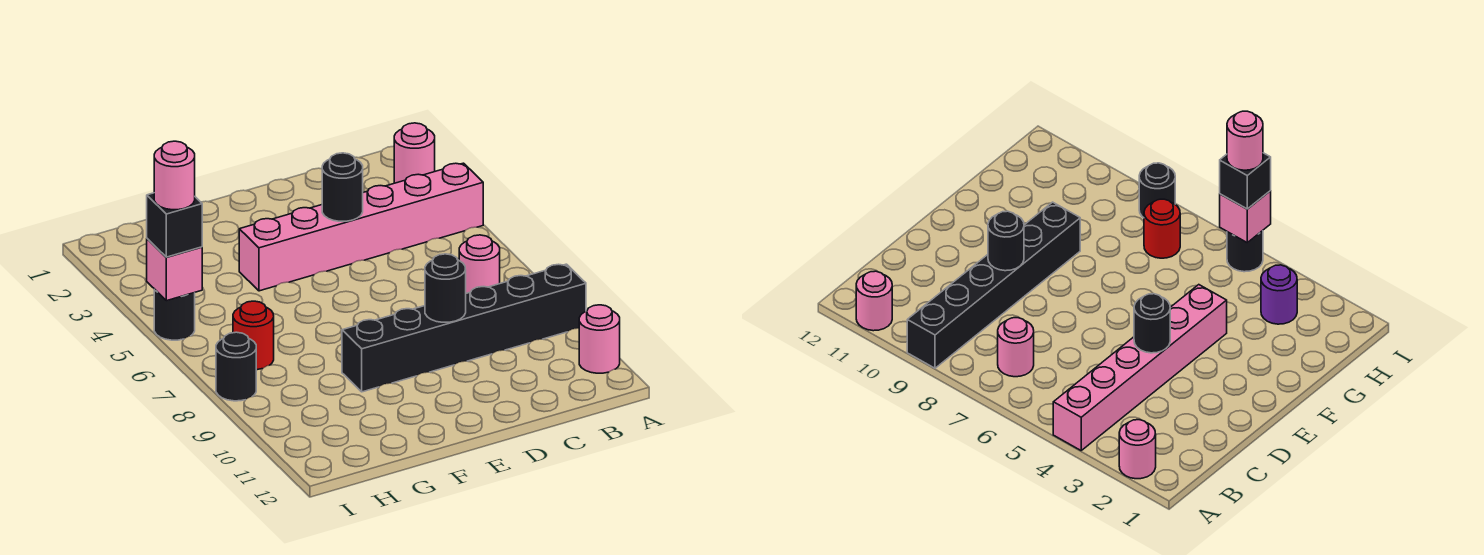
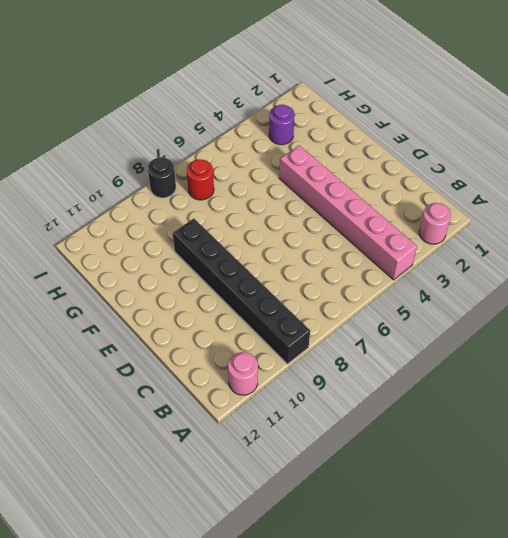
none -> pink round brick B7 level 1
none -> black round brick I5 level 1
none -> black round brick D4 level 2

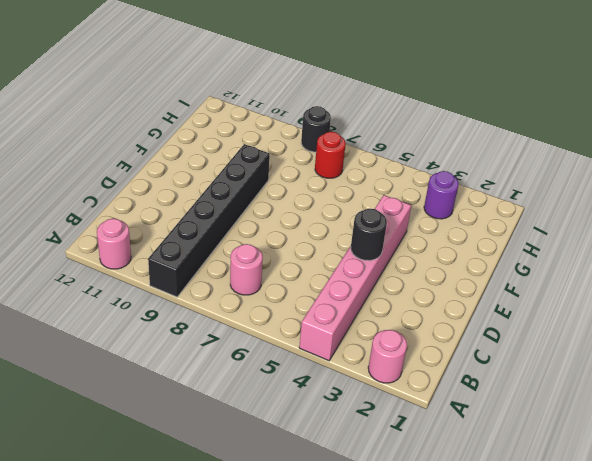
none -> black round brick I5 level 1
none -> black round brick D9 level 2
none -> pink brick I5 level 2

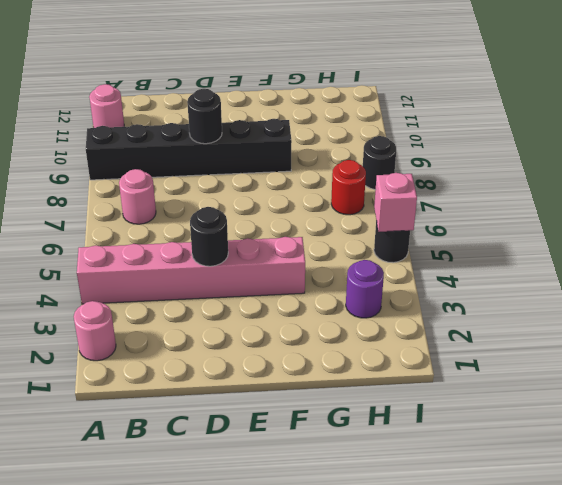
none -> black brick I5 level 3
none -> pink round brick I5 level 4

